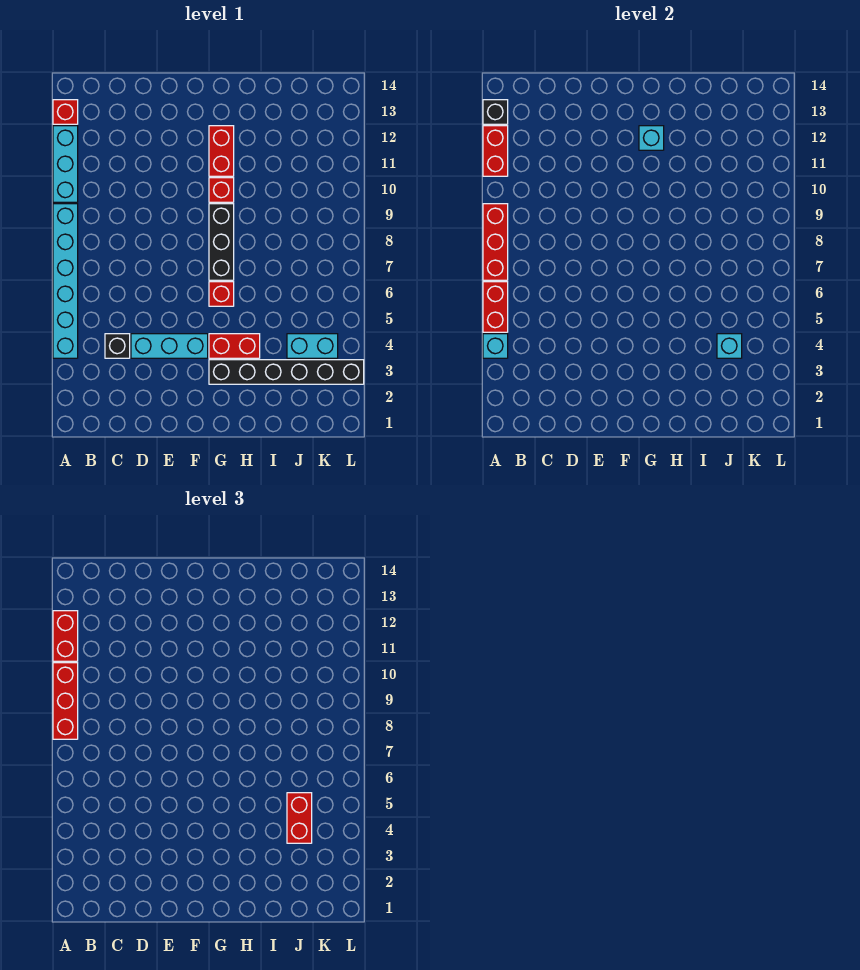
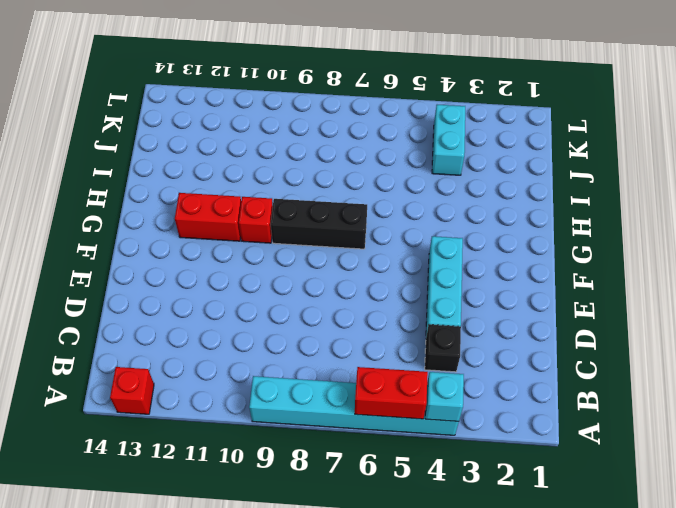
none -> cyan brick A10:A12 level 1
none -> black brick G3:L3 level 1
none -> red brick G4:H4 level 1

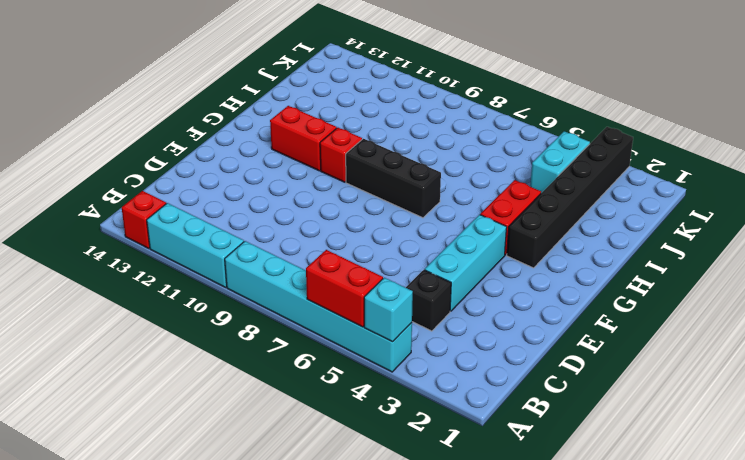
none -> red brick G6 level 1
none -> red brick A7:A9 level 2
none -> red brick A11:A12 level 2

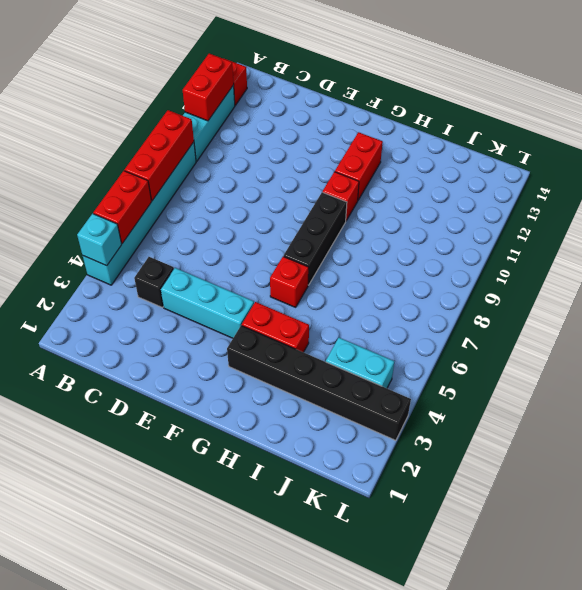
none -> black brick A13 level 2
none -> cyan brick G12 level 2
none -> cyan brick J4 level 2

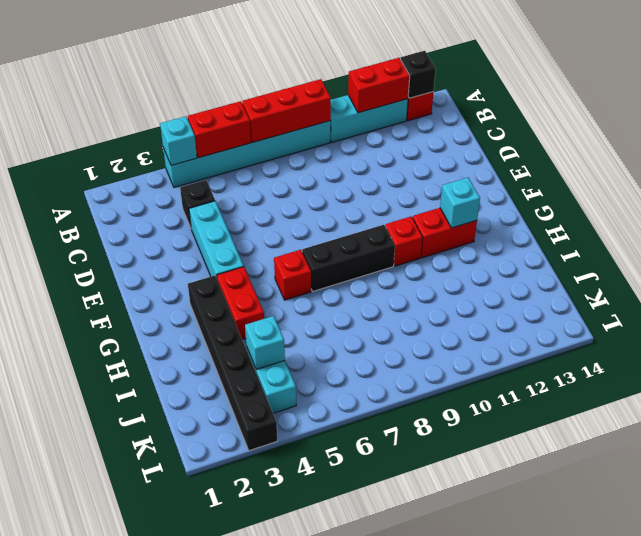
none -> red brick A8:A10 level 3
none -> red brick A11:A12 level 3
none -> red brick J4:J5 level 3

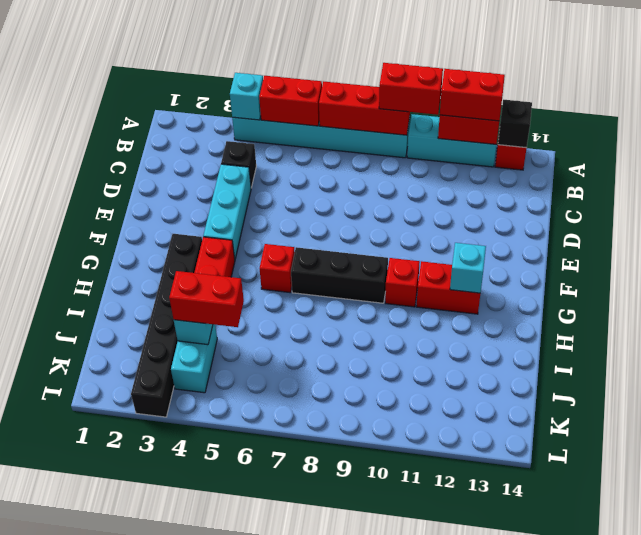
red brick A9:A10 level 3 -> red brick A8:A10 level 3

